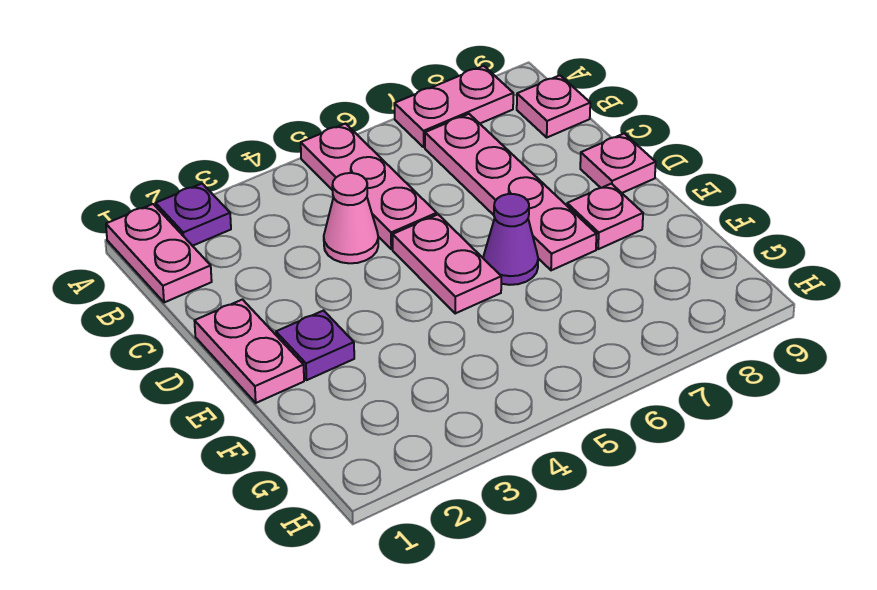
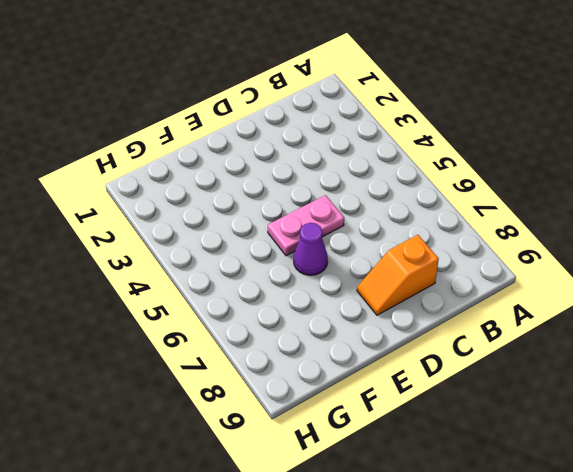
orange slope C8:D8 level 1 top C -> none
none -> pink plate A1:B1 level 1
none -> purple plate A2 level 1
none -> pink plate A5:C5 level 1

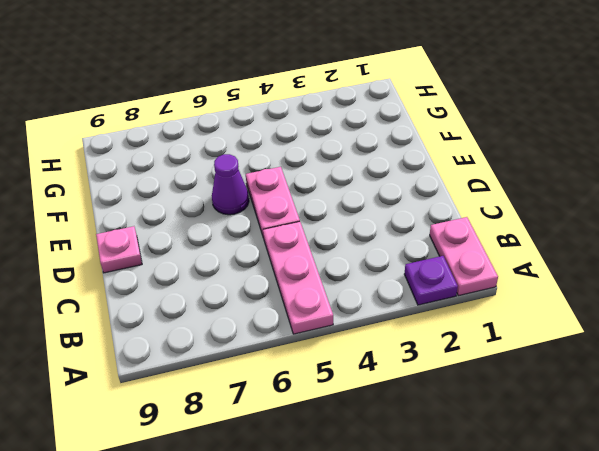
none -> pink plate A7:A8 level 1
none -> pink plate B7:E7 level 1
none -> pink plate B9 level 1

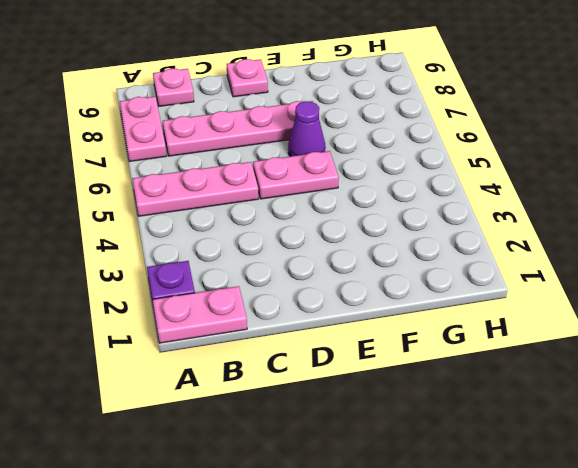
none -> pink cone C4 level 1
none -> pink plate D1:E1 level 1
none -> purple plate E2 level 1

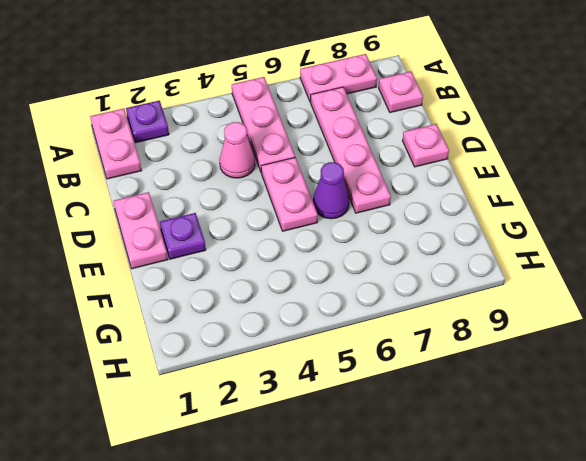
none -> pink plate E8 level 1

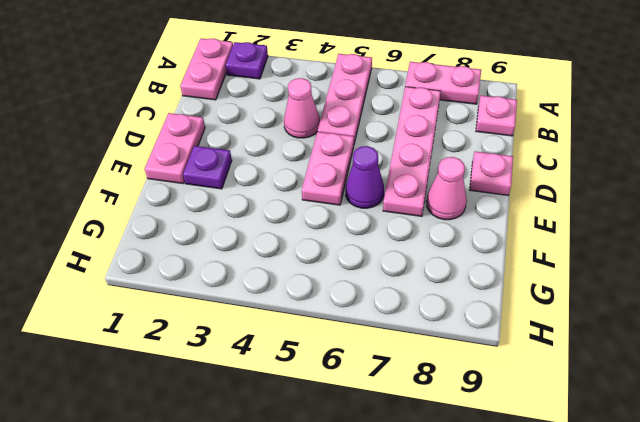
pink cone E8 level 1 -> pink plate E8 level 1

